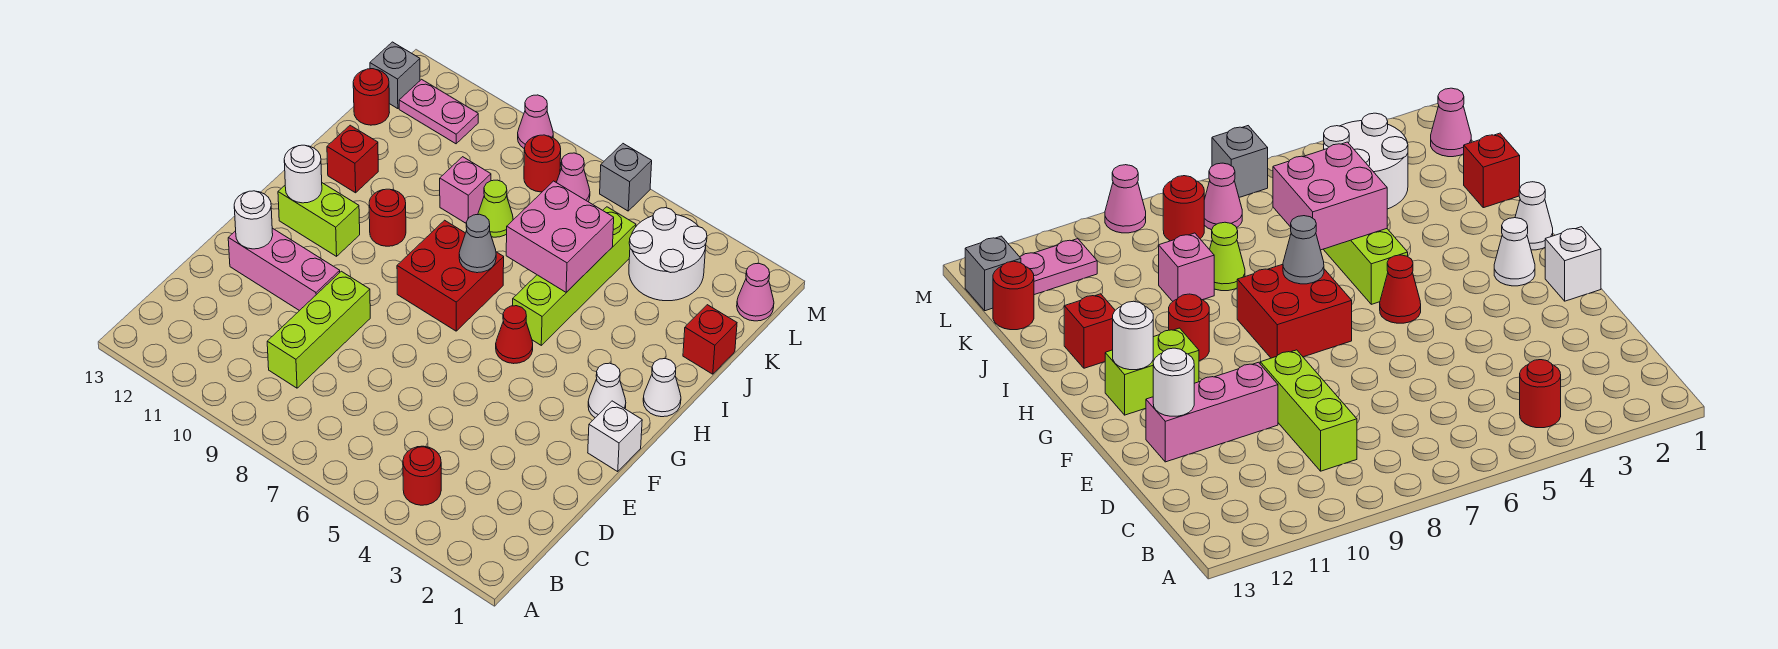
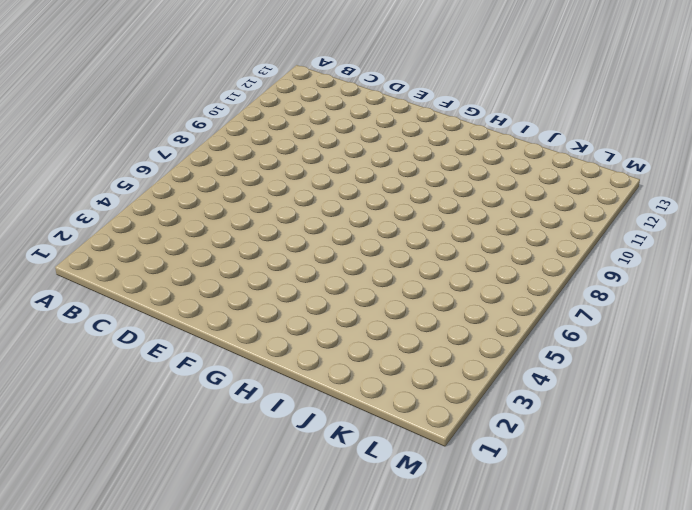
none -> red round brick B4 level 1
none -> lime brick C9:E9 level 1
none -> pink brick E10:E12 level 1

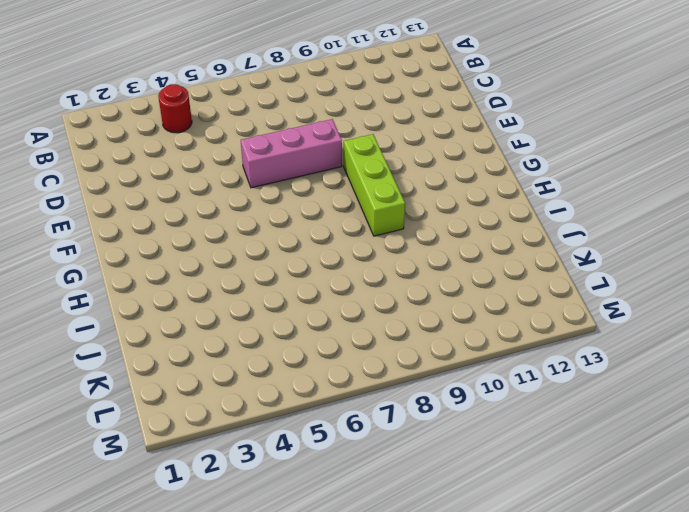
pink brick E6:E8 level 1 -> pink brick E10:E12 level 1
lime brick F9:H9 level 1 -> lime brick C9:E9 level 1
none -> white brick F1 level 1
none -> white cone G2 level 1
none -> red cone G5 level 1

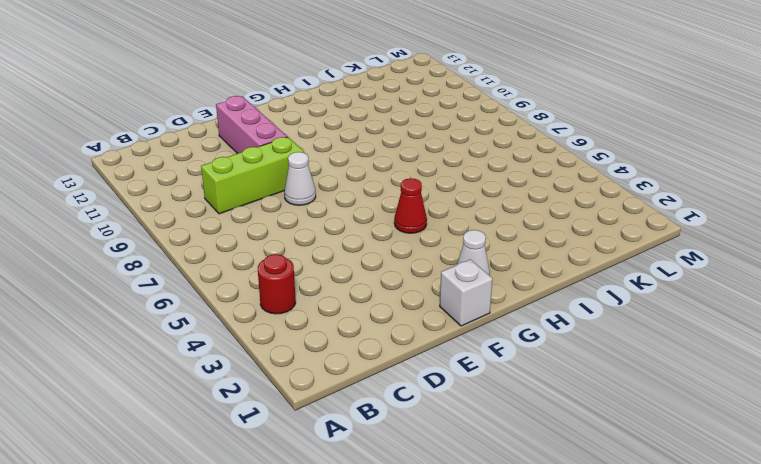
white cone E8 level 1 -> white cone H1 level 1
none -> red brick G7:H8 level 1
none -> lime brick G11:G12 level 1
none -> lime brick H5:K5 level 1

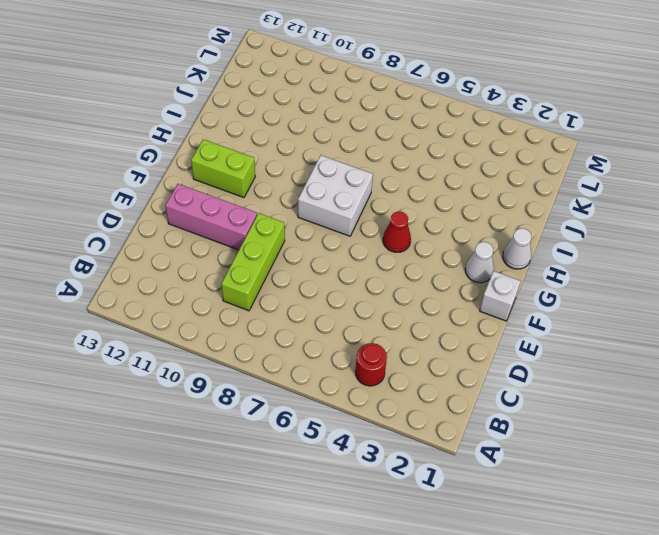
white brick G7:H8 level 1 -> red brick G7:H8 level 1
none -> lime brick H5:K5 level 1
none -> red round brick H10 level 1
none -> red brick I12 level 1

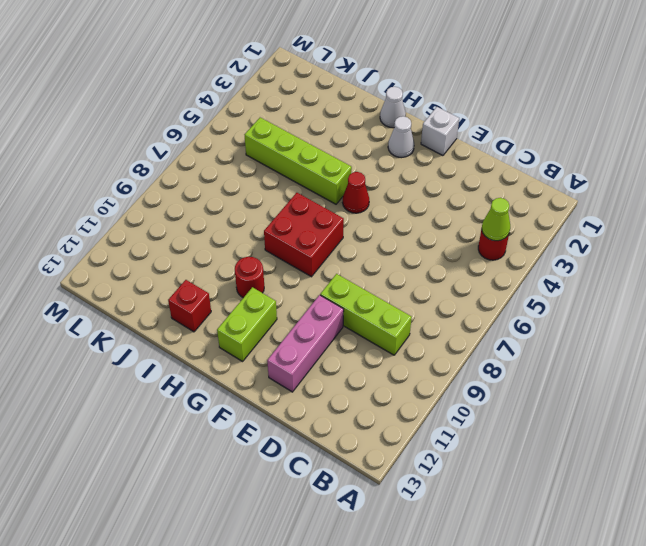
lime cone B4 level 2 -> lime cone J8 level 1
none -> red brick J1 level 1
none -> pink brick J9 level 1
none -> white round brick K3:L4 level 1

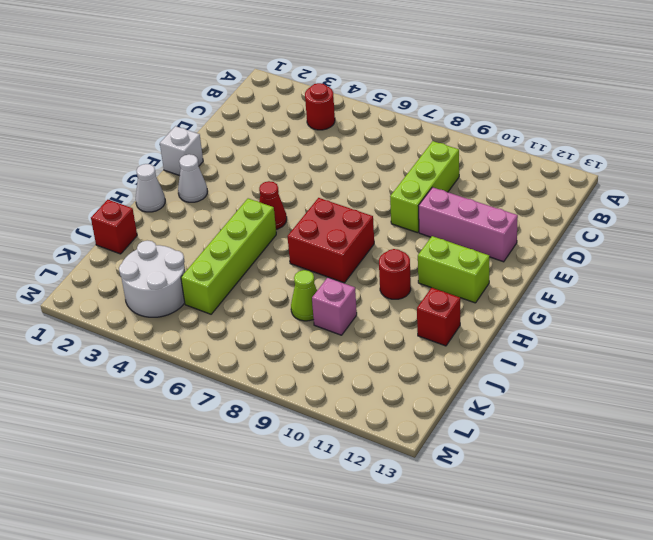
none -> red round brick K13 level 1
none -> pink cone L1 level 1
none -> pink cone L7 level 1

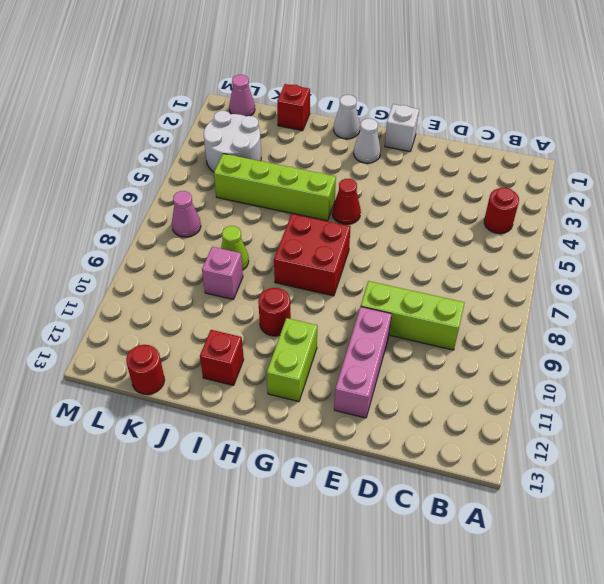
none -> red round brick L8 level 1
none -> pink plate L11:L12 level 1
none -> grey brick L13 level 1

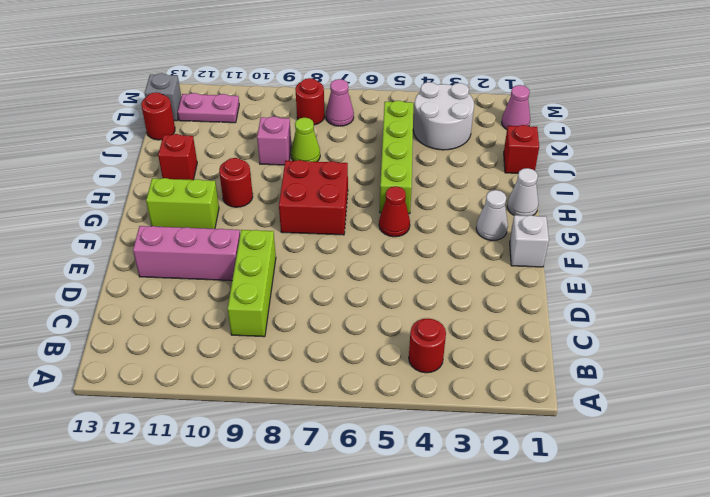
none -> grey brick M6 level 1
none -> pink cone M9 level 1
none -> white round brick E12 level 2

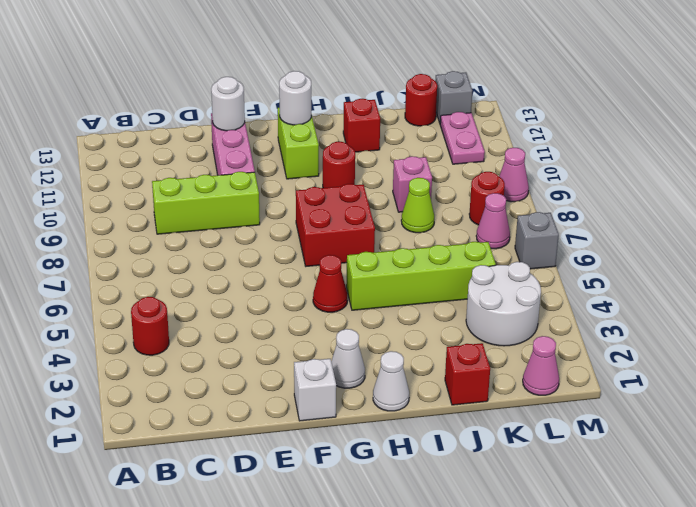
none -> grey cone H7 level 2
none -> pink brick I5:J6 level 2

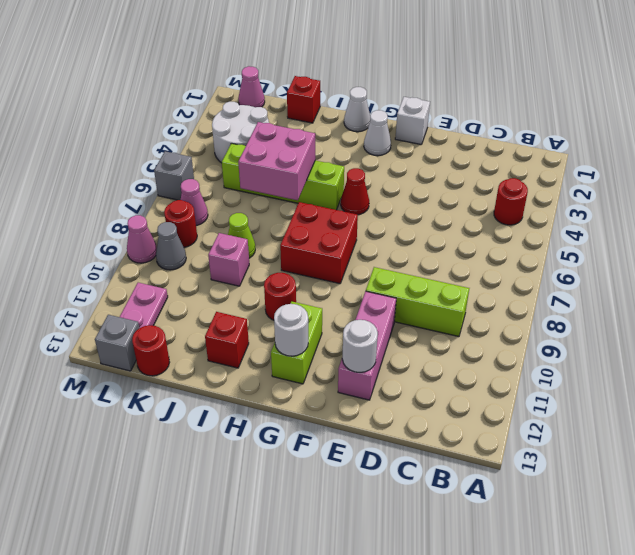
grey cone L9 level 1 -> grey cone H7 level 2

